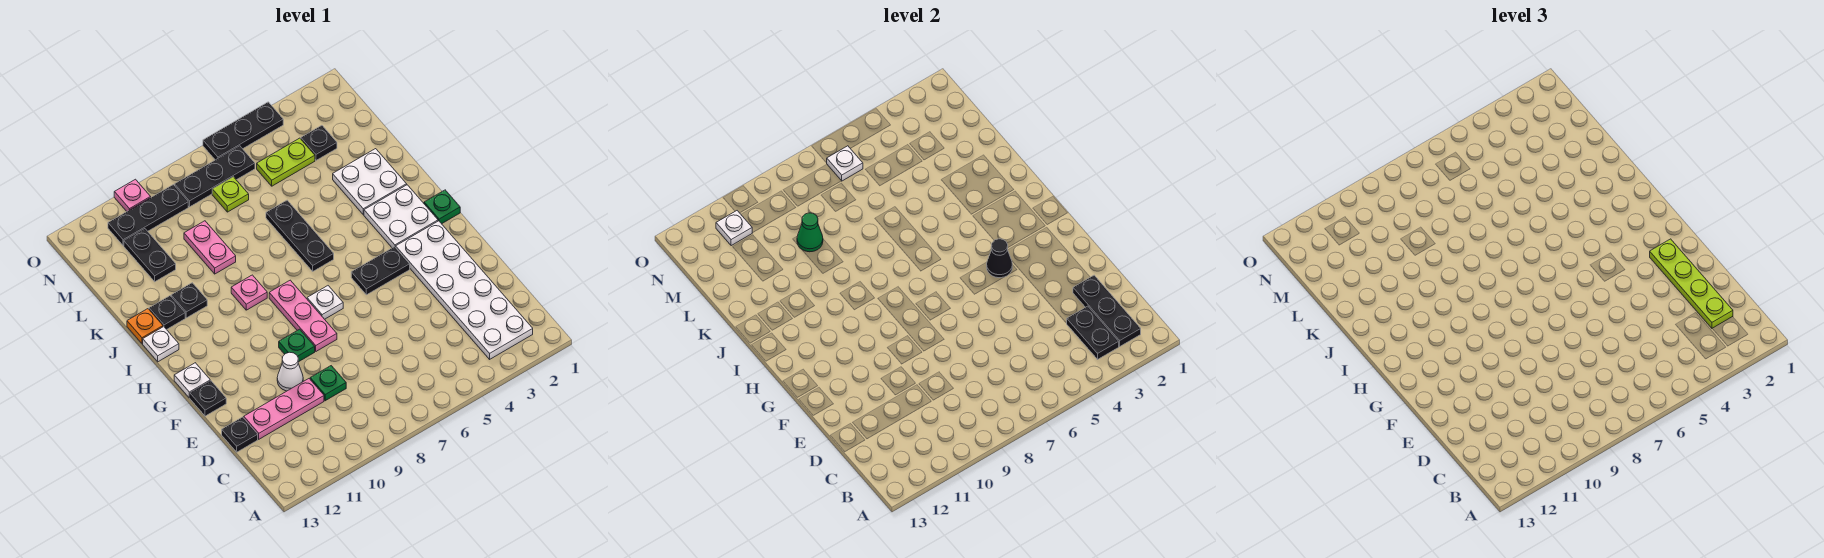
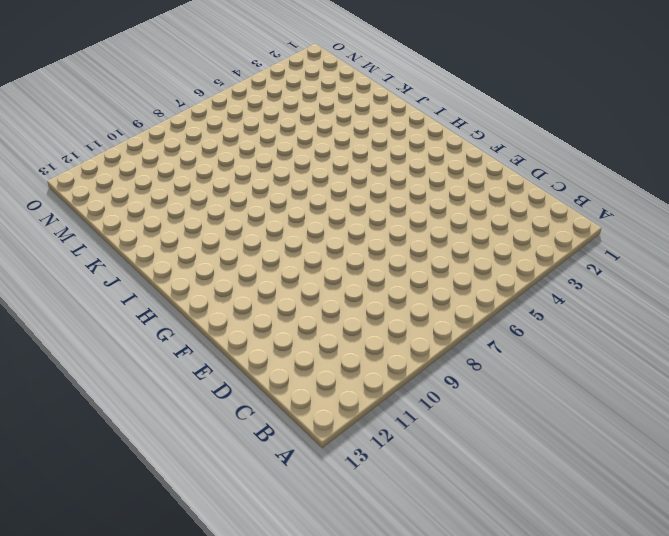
none -> white plate B2:G3 level 1
none -> green plate D9 level 1
none -> pink plate D10:D12 level 1
none -> black plate D13 level 1

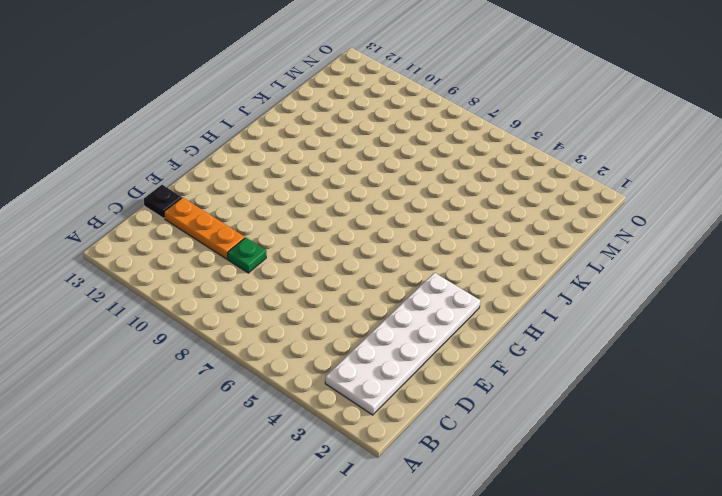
orange plate D10:D12 level 1 -> pink plate D10:D12 level 1
none -> white cone E10 level 1
none -> pink plate F8:H8 level 1
none -> green plate F9 level 1
none -> black plate F13 level 1

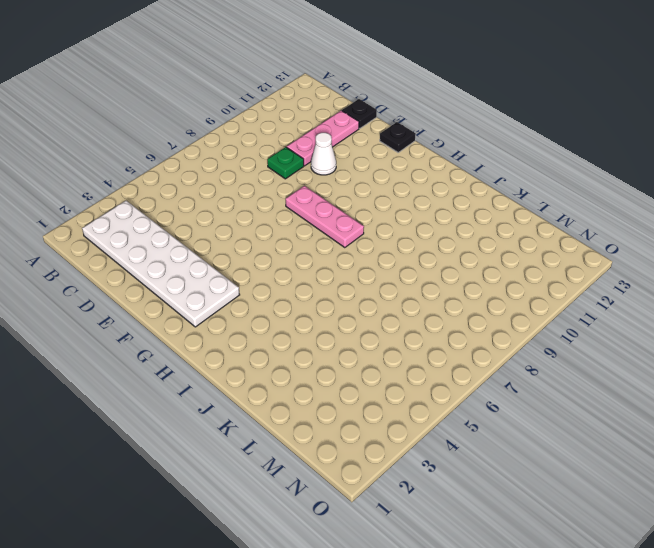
none -> green plate F9 level 1
none -> black plate G4:G5 level 1
none -> white plate G7 level 1
none -> white plate G13 level 1

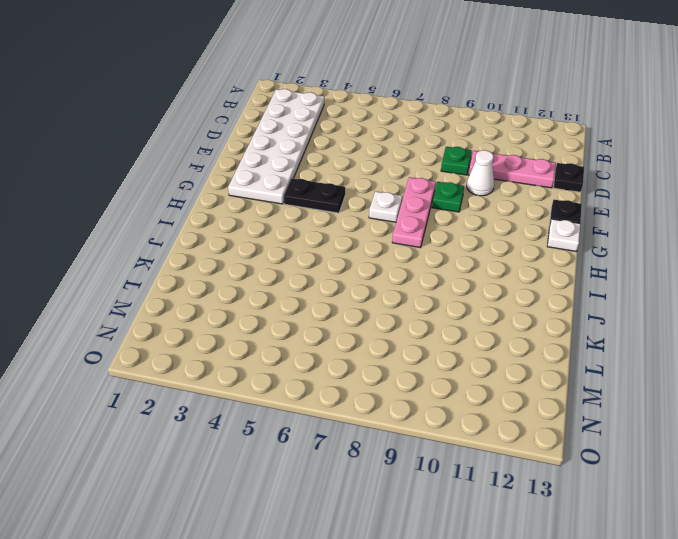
none -> green plate H1 level 1
none -> white plate H2:I3 level 1
none -> black plate I6:K6 level 1
none -> pink plate I9 level 1

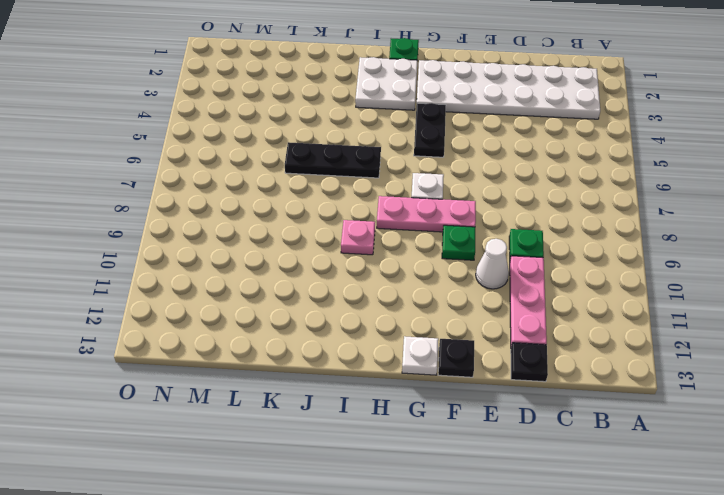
none -> white plate I13 level 1
none -> white plate J2:K3 level 1
none -> black plate J11 level 1
none -> black plate J12 level 1

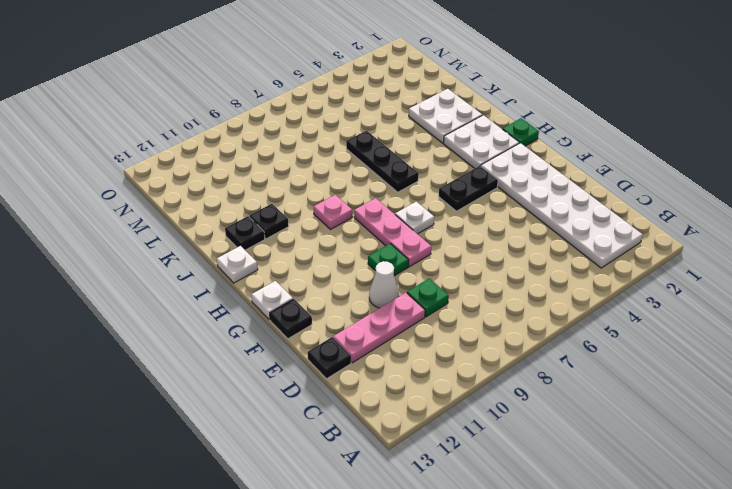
none -> orange plate J13 level 1
none -> pink plate K9:L9 level 1
none -> black plate L11:M11 level 1
none -> black plate M3 level 1

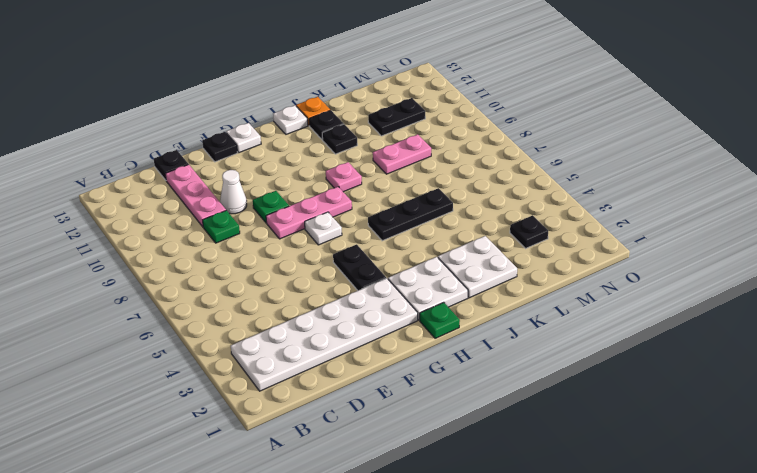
none -> lime plate M4:M5 level 1
none -> lime plate M7 level 1
none -> black plate N6:N8 level 1
none -> black plate N9:N11 level 1

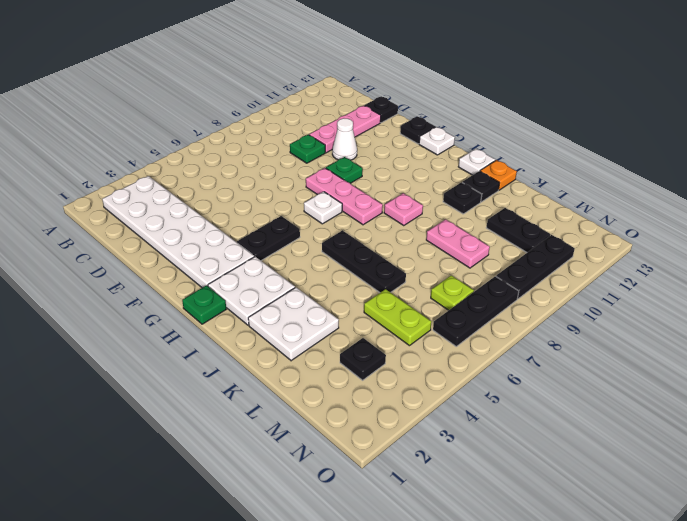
lime plate L5:M5 level 1 -> lime plate M4:M5 level 1
none -> black plate O4:O6 level 1
none -> pink plate O10 level 1
none -> black plate B2:D2 level 2
none -> black plate B3:C3 level 2

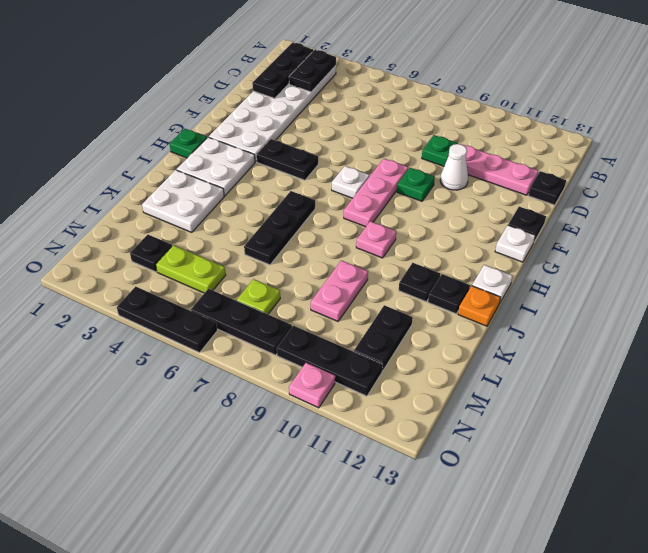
none -> black cone G4 level 2
none -> green cone L9 level 2
none -> white plate N6 level 2
none -> white plate N11 level 2

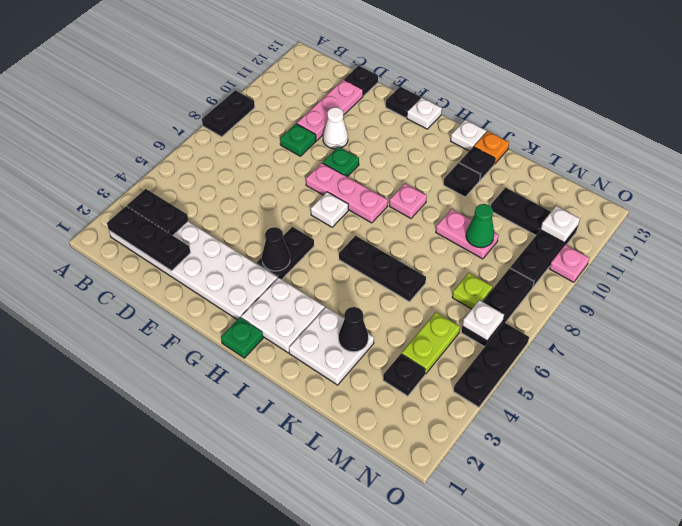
black plate A8:A9 level 1 -> none
black cone K3 level 2 -> none
none -> lime plate C2:F2 level 3

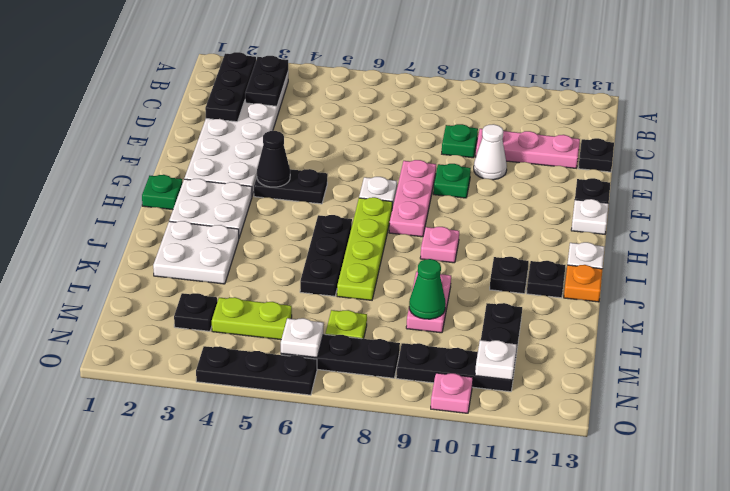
lime plate H7:K7 level 1 -> lime plate C2:F2 level 3

